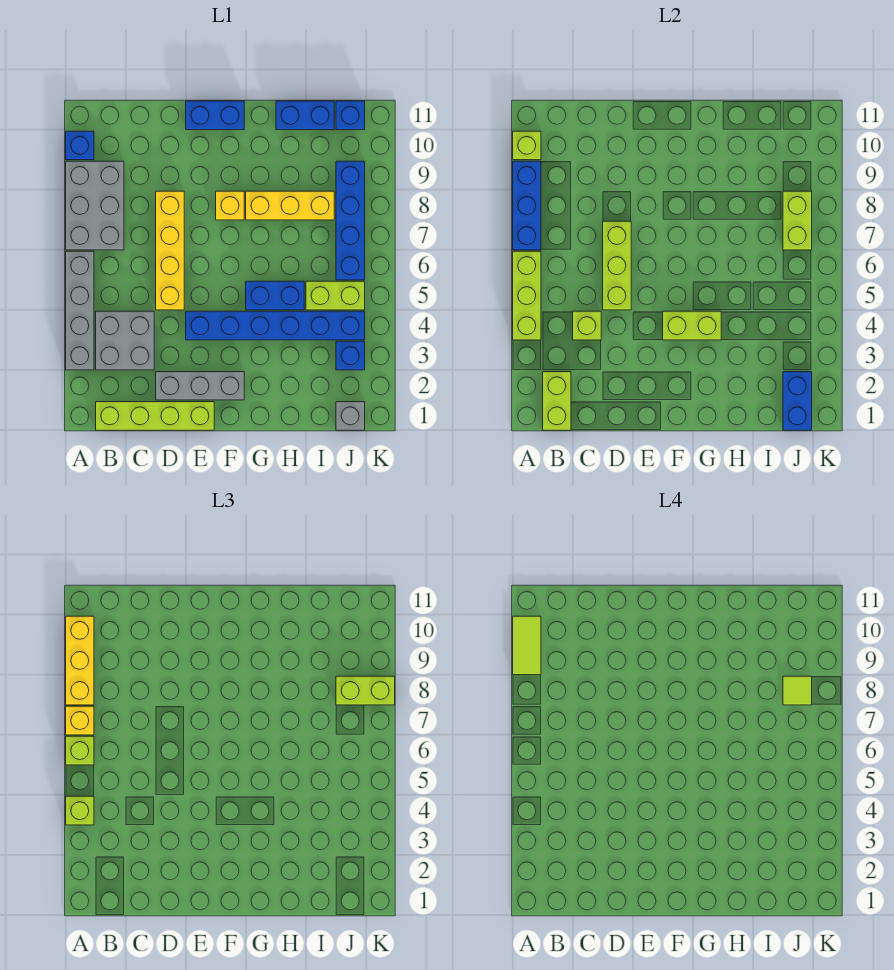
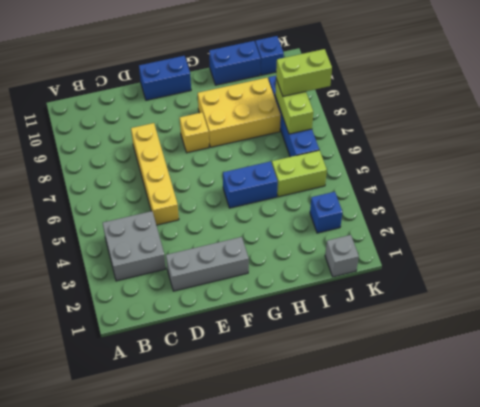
yellow brick G8:I9 level 1 -> yellow brick G8:I8 level 1
none -> grey brick A3:A6 level 1
none -> grey brick A7:B9 level 1
none -> blue brick A10 level 1
none -> lime brick B1:E1 level 1

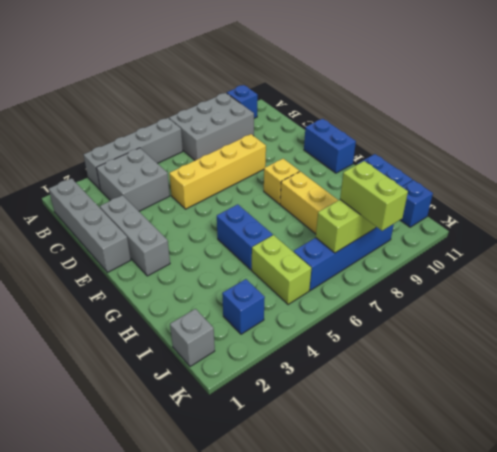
grey brick B1:E1 level 1 -> lime brick B1:E1 level 1
none -> blue brick E4:J4 level 1
none -> lime brick A4:A6 level 2
none -> blue brick A7:A9 level 2
none -> lime brick A10 level 2

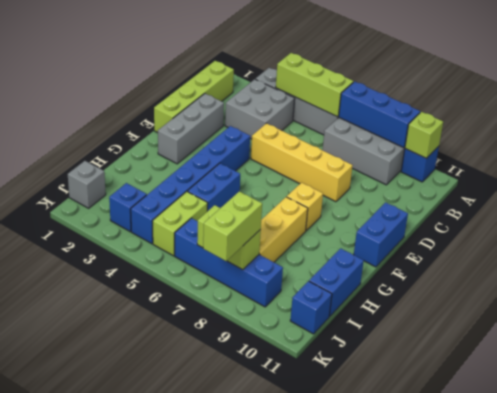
none -> lime brick B1:B2 level 2
none -> lime brick C4 level 2
none -> lime brick D5:D7 level 2
none -> lime brick F4:G4 level 2

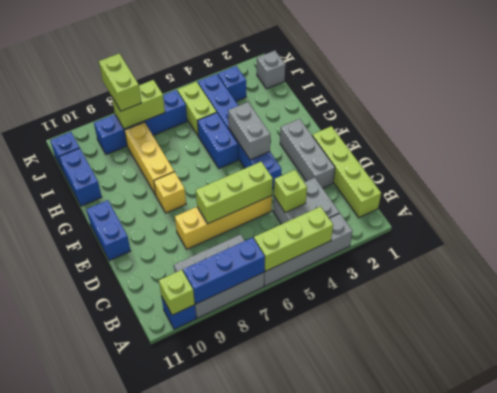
grey brick F4:G4 level 2 -> lime brick F4:G4 level 2
none -> lime brick B1:B2 level 2
none -> blue brick J1:J2 level 2
none -> lime brick A4 level 3
none -> lime brick A6 level 3

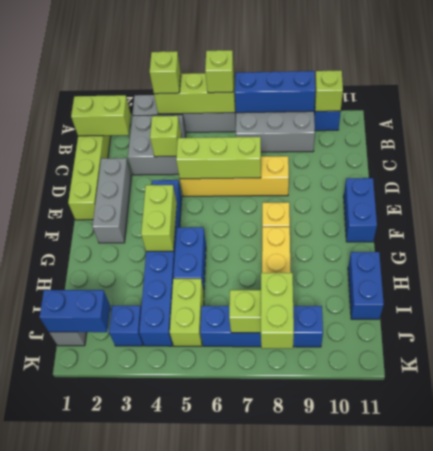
none -> blue brick J11 level 1
none -> yellow brick A7 level 3
none -> yellow brick A8:A10 level 3
none -> lime tile A9:A10 level 4

